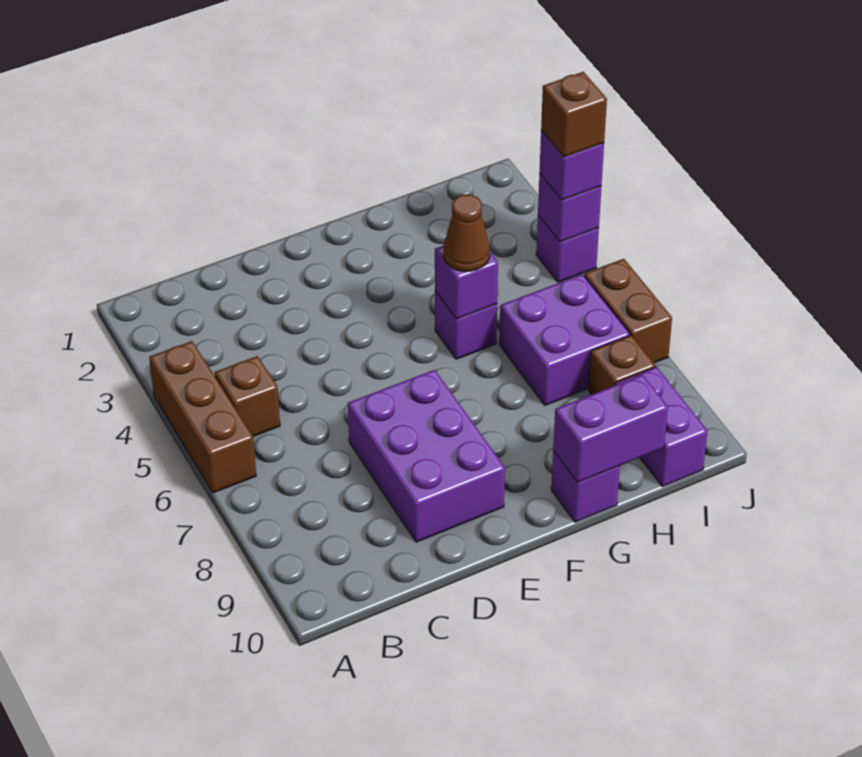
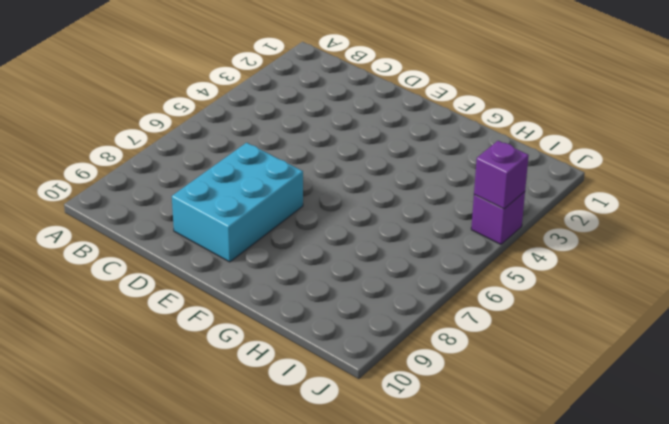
cyan brick D7:E9 level 1 -> purple brick D7:E9 level 1
none -> brown brick A4:A6 level 1
none -> brown brick B5 level 1
none -> purple brick G5 level 1

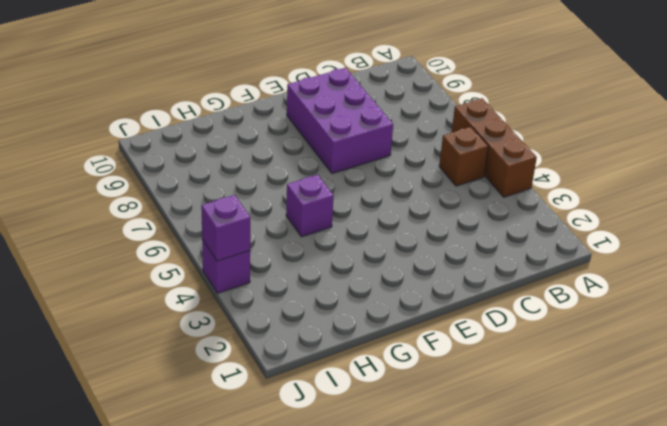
none -> purple brick G10 level 1
none -> purple brick H6:I7 level 1
none -> brown brick I8 level 1

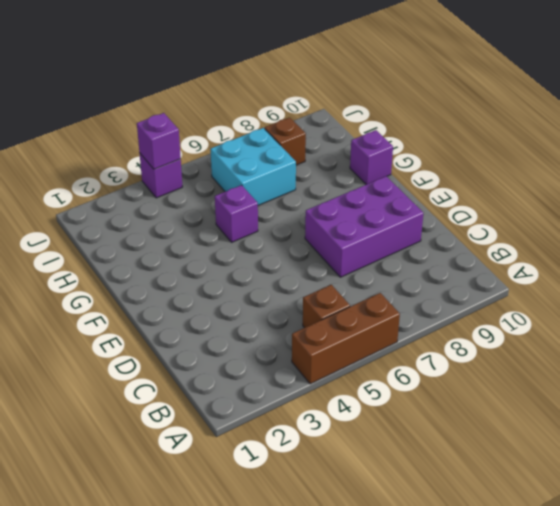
cyan brick H6:I7 level 1 -> purple brick H6:I7 level 1
none -> purple brick I9:I10 level 1
none -> brown brick J6:J7 level 1
none -> purple brick G5 level 2

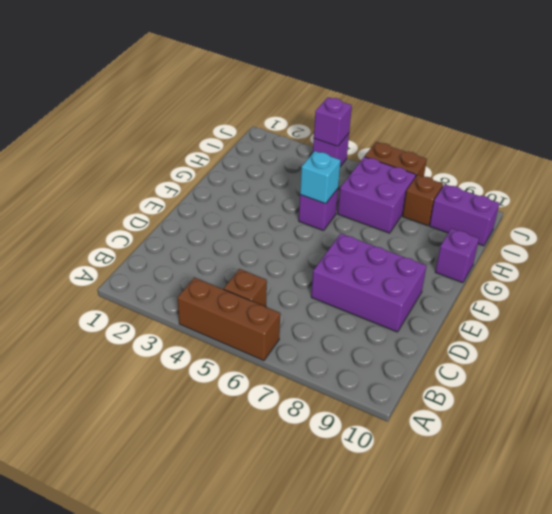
cyan brick G5 level 2 -> purple brick G5 level 2
none -> purple brick G10:H10 level 2
none -> brown cone G5 level 3
none -> purple brick J4 level 3

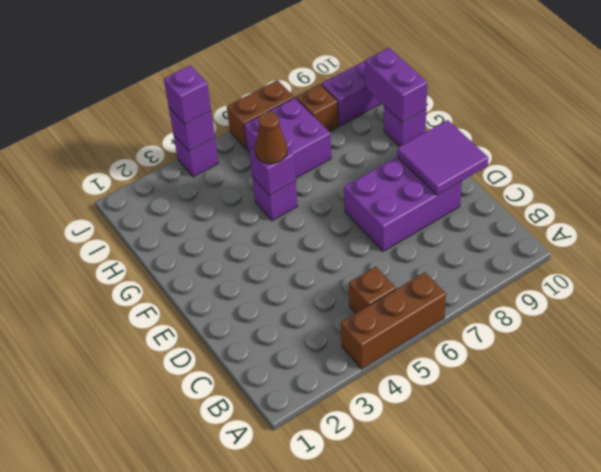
purple tile D9:E10 level 2 -> none
none -> brown brick J4 level 4

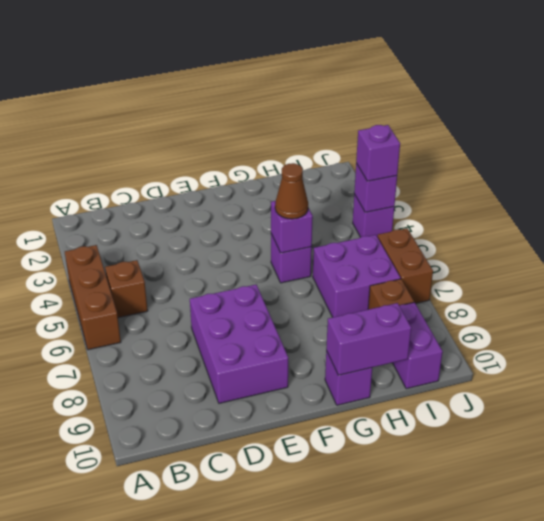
none -> brown brick J4 level 4

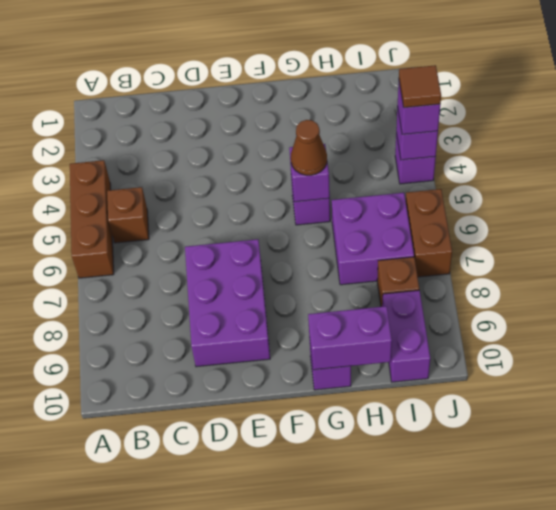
brown tile J4 level 4 -> brown brick J4 level 4

